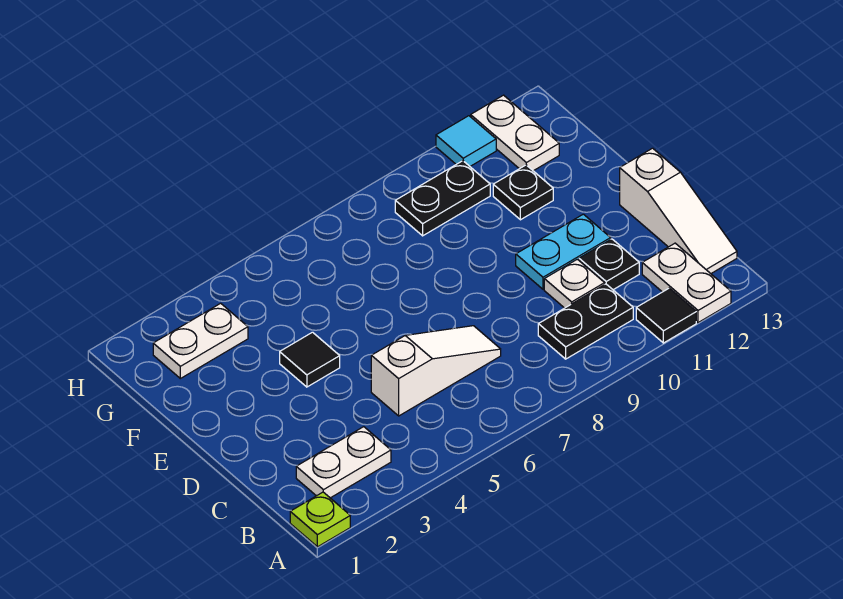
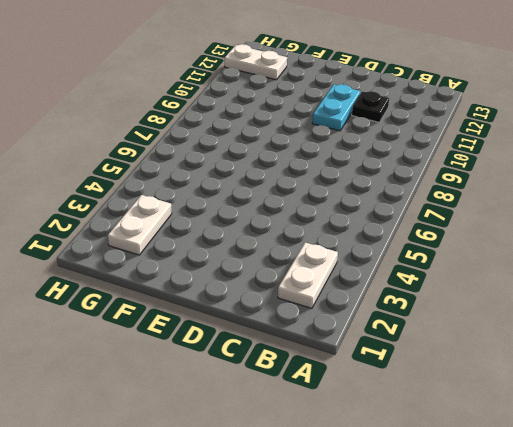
none -> lime plate A1 level 1
none -> black tile A11 level 1
none -> white plate A12:B12 level 1

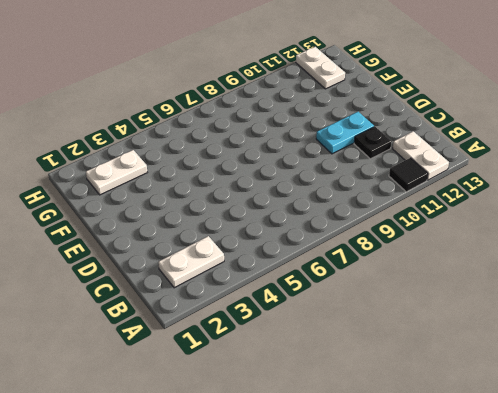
none -> lime plate A1 level 1
none -> black plate B9:B10 level 1
none -> white slope B13:D13 level 1 top D

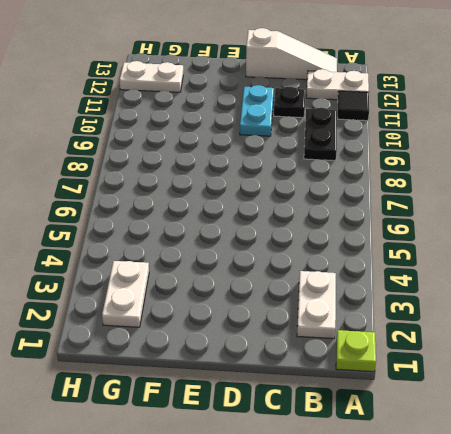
none -> white slope C5:C7 level 1 top 5
none -> white plate C10 level 1
none -> black tile E4 level 1

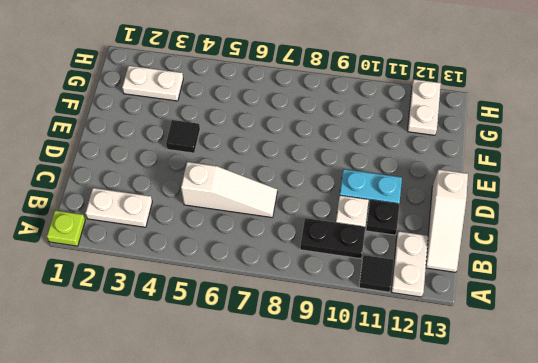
none -> black plate F11 level 1
none -> black plate G9:G10 level 1
none -> cyan tile H11 level 1

